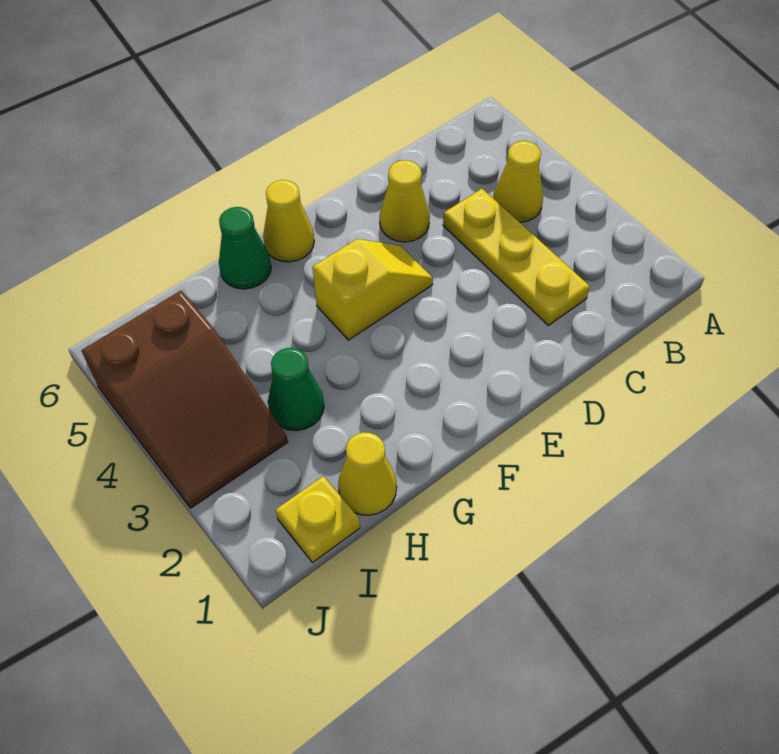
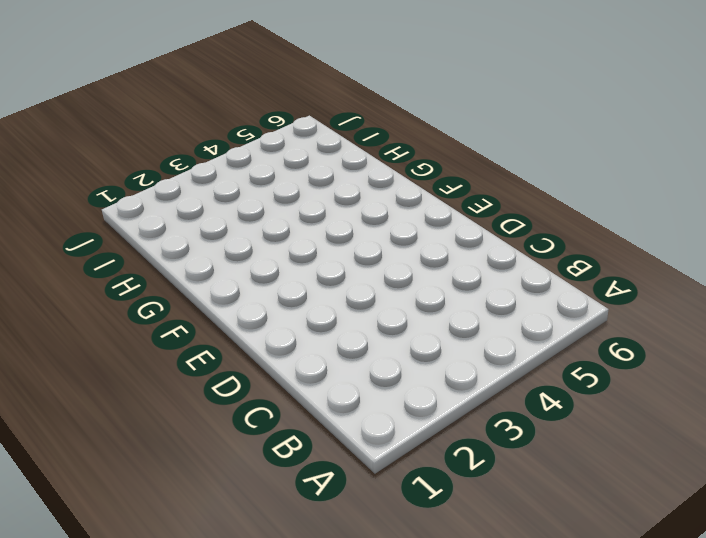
none -> yellow cone B4 level 1
none -> yellow plate C2:C4 level 1

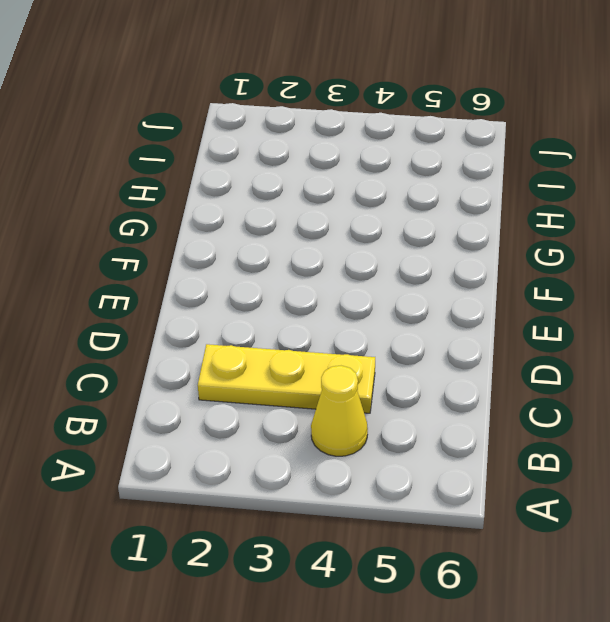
none -> yellow cone D5 level 1
none -> yellow slope E4:F4 level 1 top F

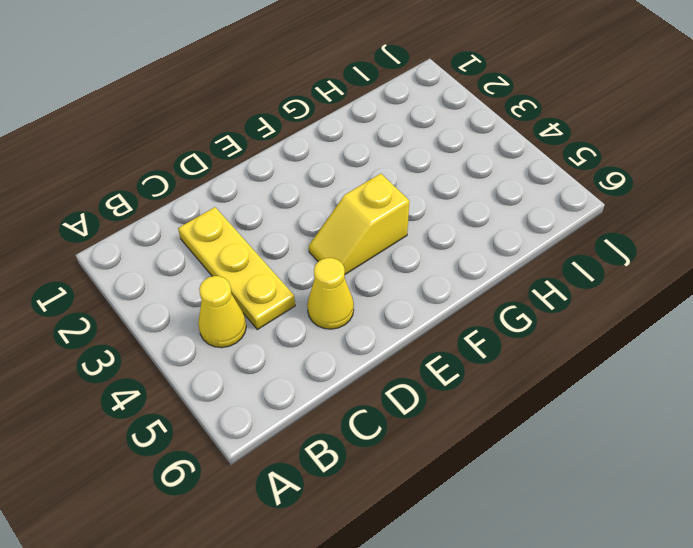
none -> yellow cone F6 level 1
none -> green cone G6 level 1

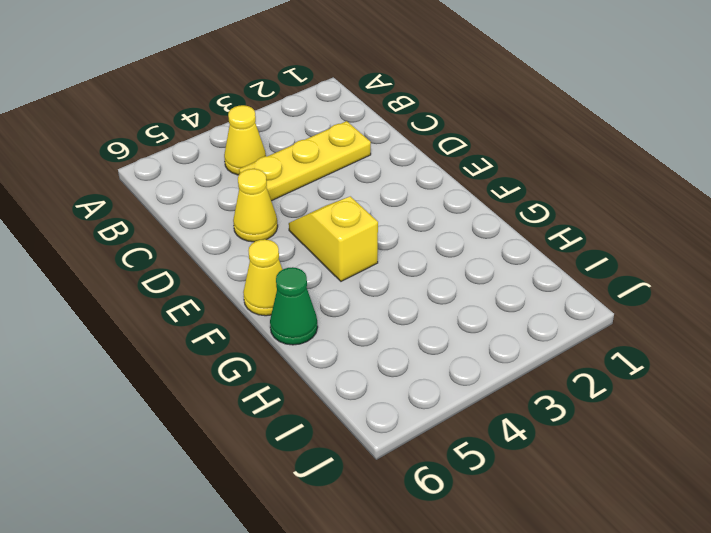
none -> yellow cone H1 level 1
none -> green cone H3 level 1

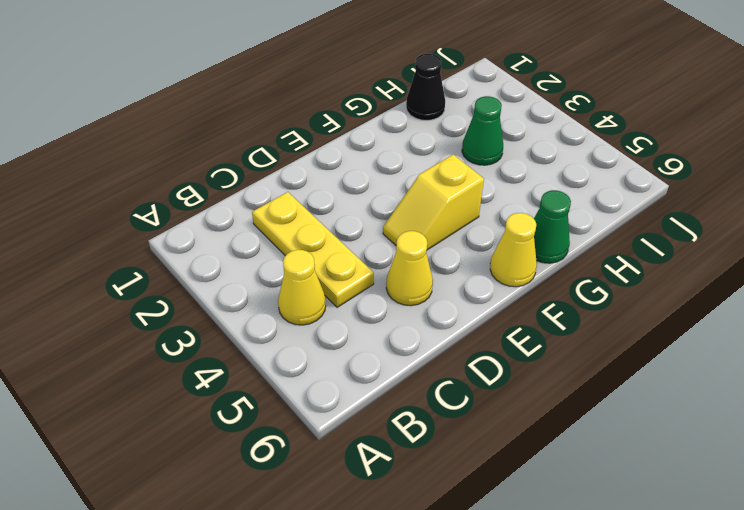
black cone H1 level 1 -> yellow cone H1 level 1
none -> yellow plate I1 level 1
none -> brown slope I3:J5 level 1 top 5

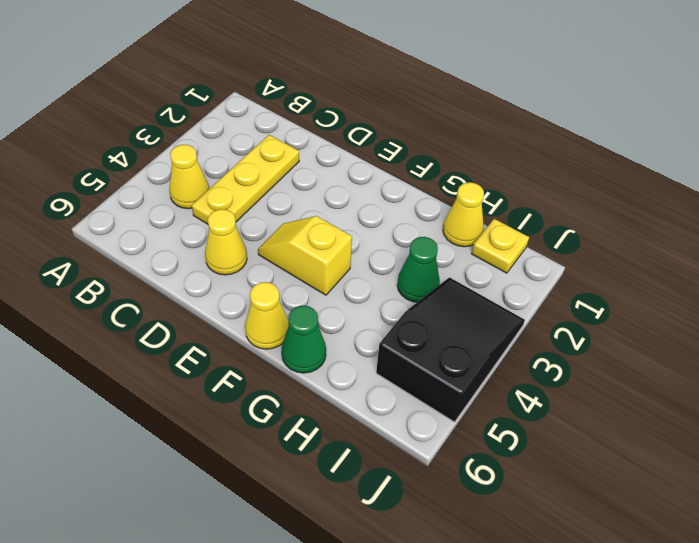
black slope I3:J5 level 1 top 5 -> brown slope I3:J5 level 1 top 5

